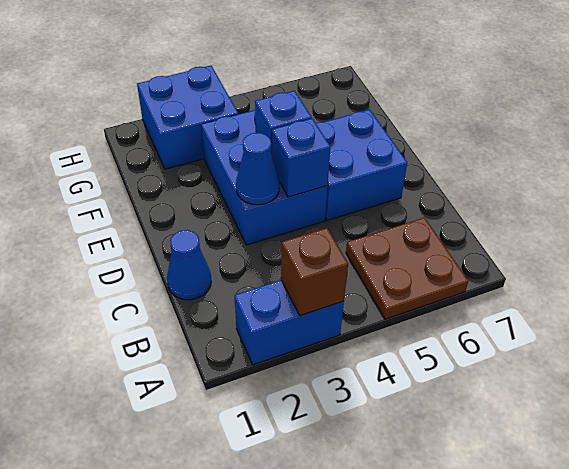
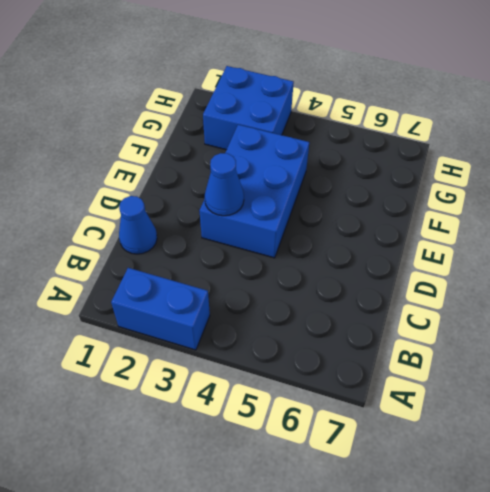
none -> brown plate A5:B6 level 1
none -> blue brick D5:E6 level 1

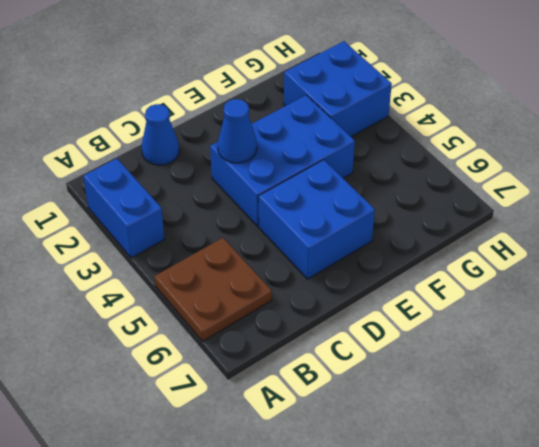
none -> brown brick A3 level 2
none -> blue brick D4 level 2

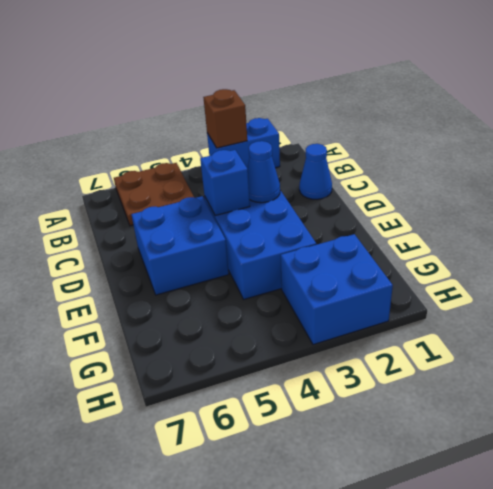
none -> blue brick E4 level 2

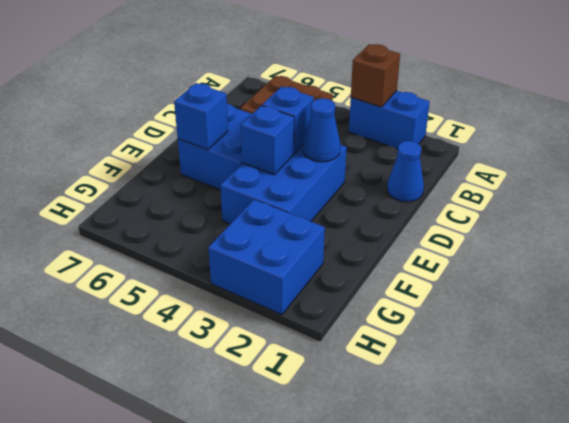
blue brick E6 level 2 -> none

